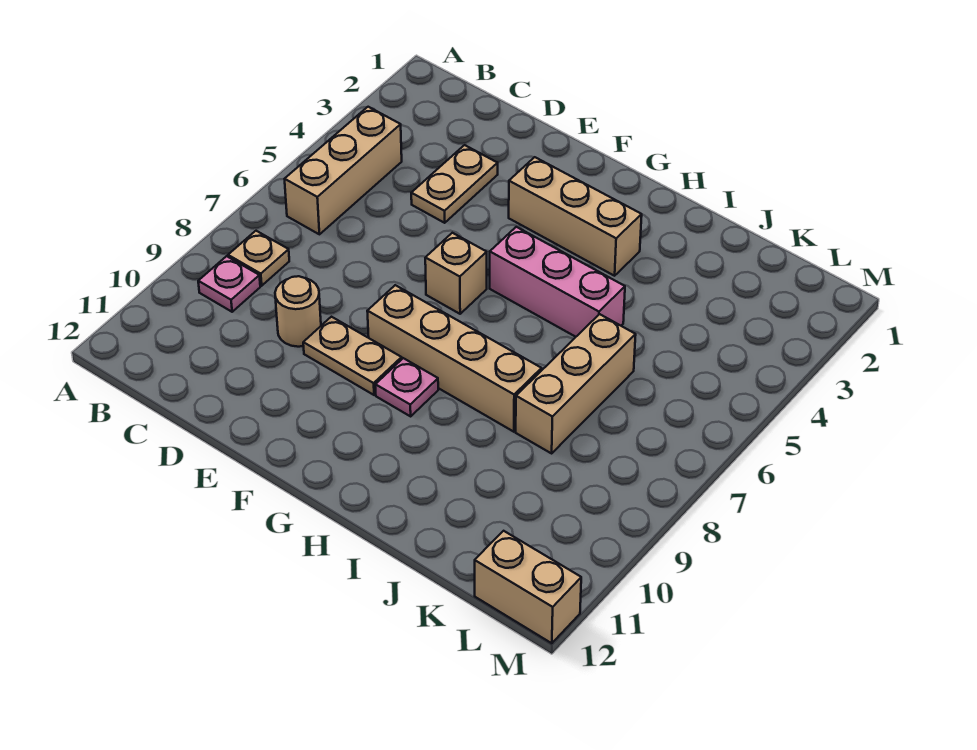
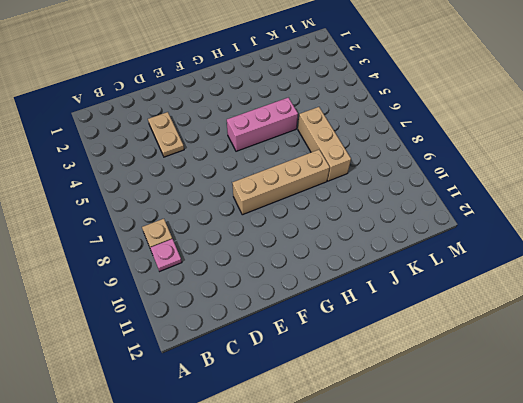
none -> tan brick B4:B6 level 1
none -> tan round brick D9 level 1
none -> tan plate E9:F9 level 1

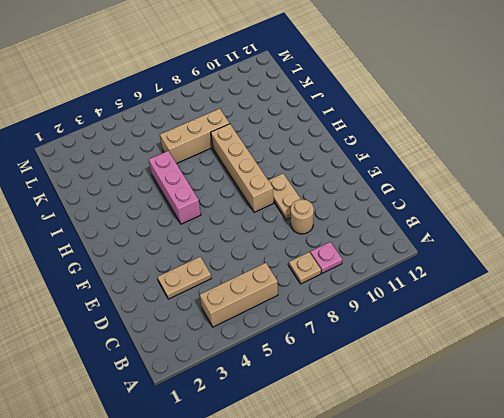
none -> tan brick F3:H3 level 1
none -> tan brick F6 level 1
none -> pink plate G9 level 1

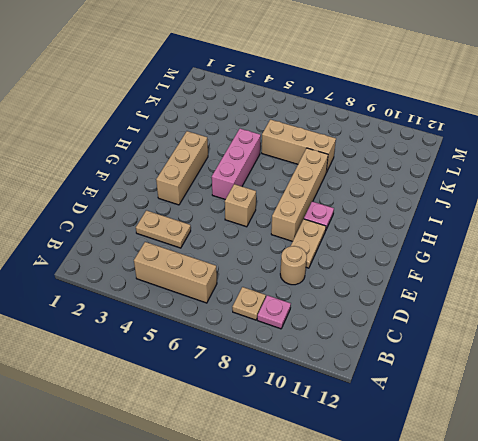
none -> tan brick L12:M12 level 1

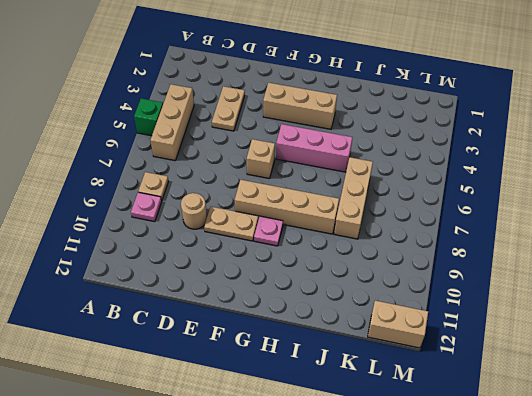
green brick A5 level 1 -> none

